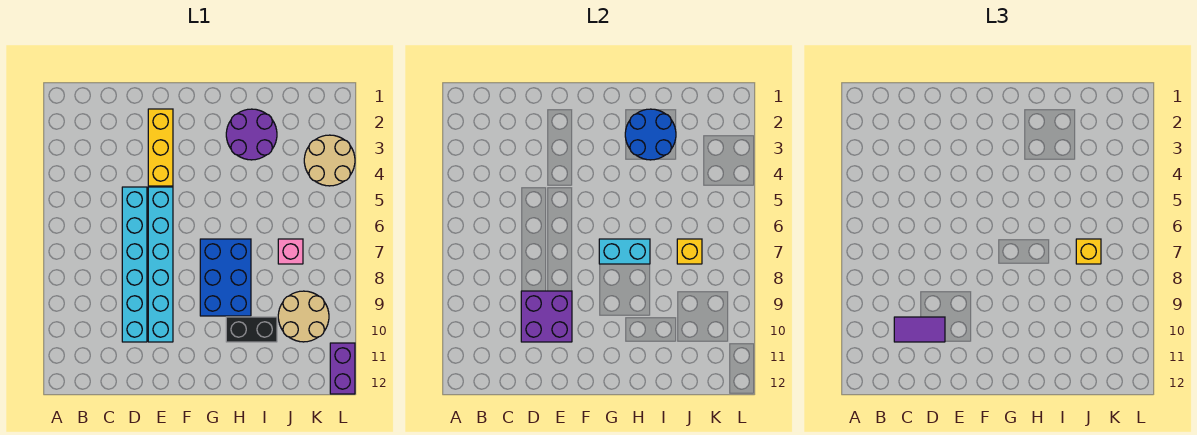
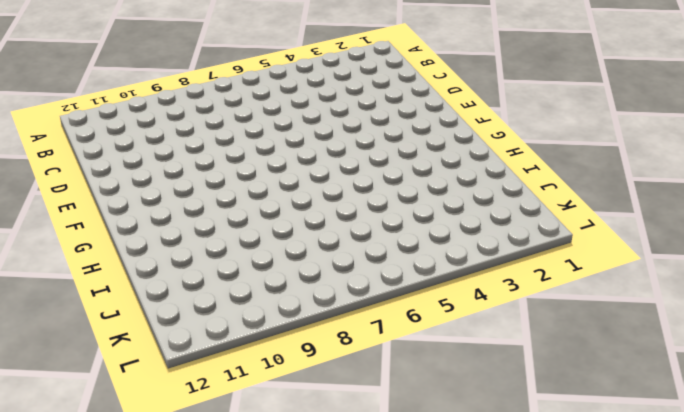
none -> cyan brick D5:D10 level 1
none -> yellow brick E2:E4 level 1
none -> cyan brick E5:E10 level 1

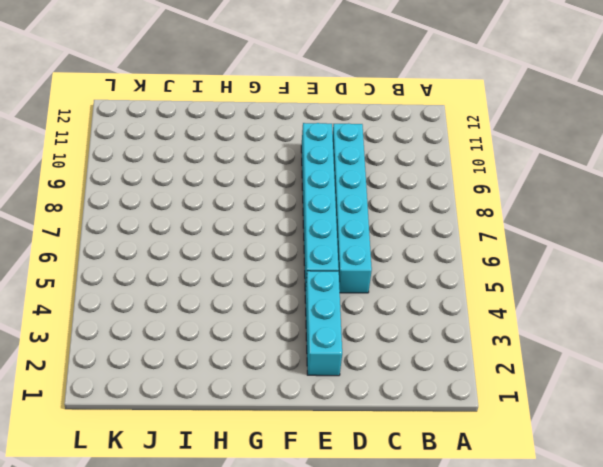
cyan brick E2:E4 level 1 -> yellow brick E2:E4 level 1
none -> blue brick G7:H9 level 1
none -> purple round brick H2:I3 level 1
none -> black brick H10:I10 level 1

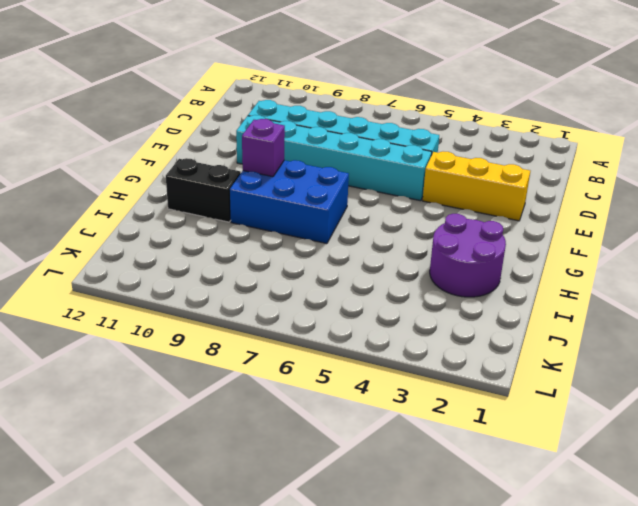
purple brick G9 level 2 -> none
black brick H10:H11 level 1 -> black brick H10:I10 level 1
none -> pink brick J7 level 1
none -> tan round brick J9:K10 level 1
none -> tan round brick K3:L4 level 1

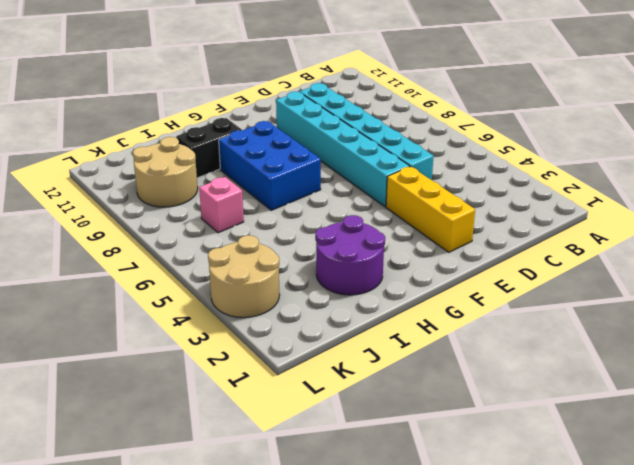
none -> purple brick L11:L12 level 1
none -> purple brick D9:E10 level 2
none -> cyan brick G7:H7 level 2

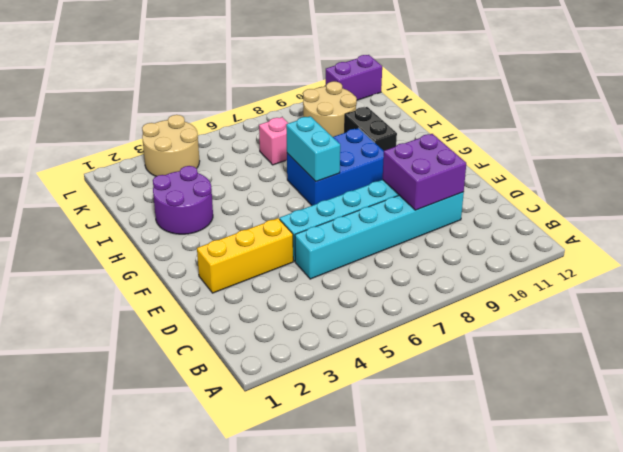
none -> blue round brick H2:I3 level 2
none -> yellow brick J7 level 2
none -> purple tile C10:D10 level 3

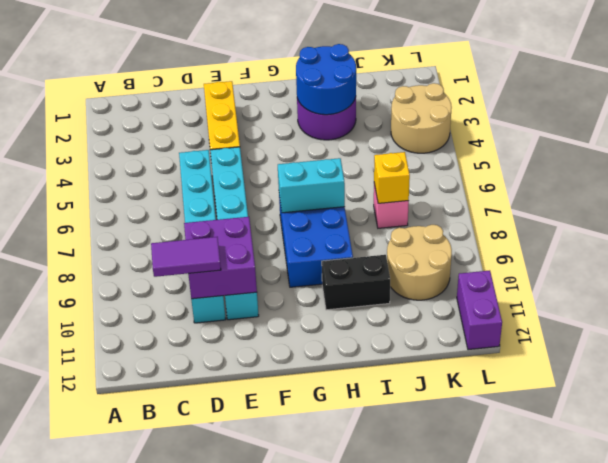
none -> yellow brick J7 level 3

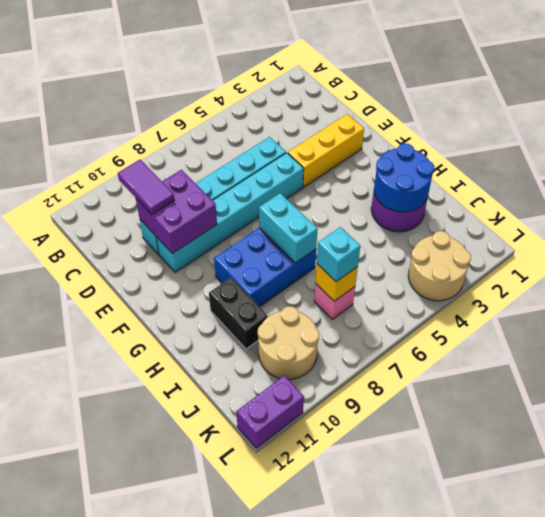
cyan brick J7 level 3 -> yellow brick J7 level 3

